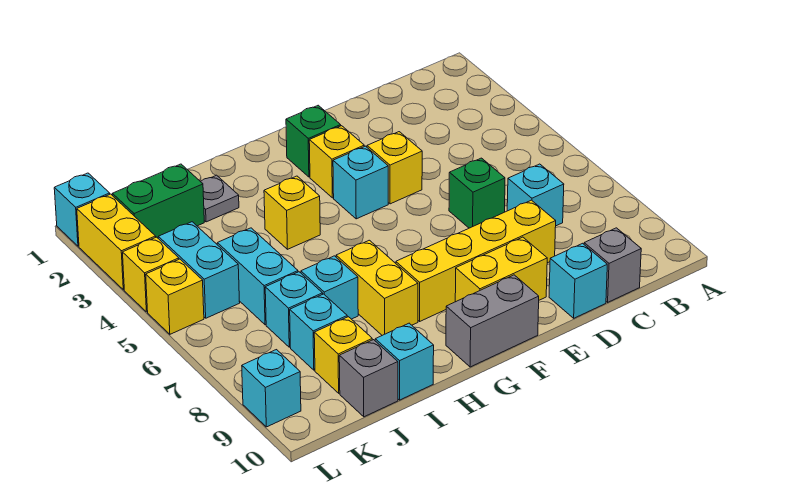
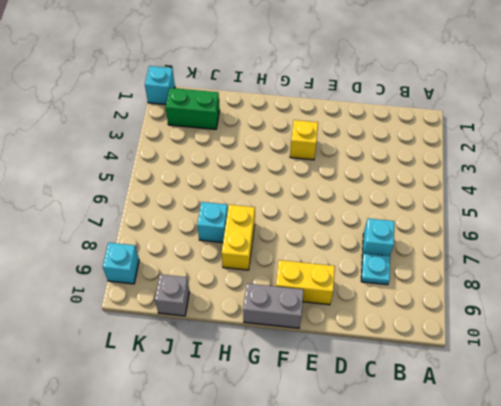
cyan plate C8 level 1 -> none
none -> grey brick C10 level 1
none -> green brick D6 level 1
none -> yellow brick D8:G8 level 1

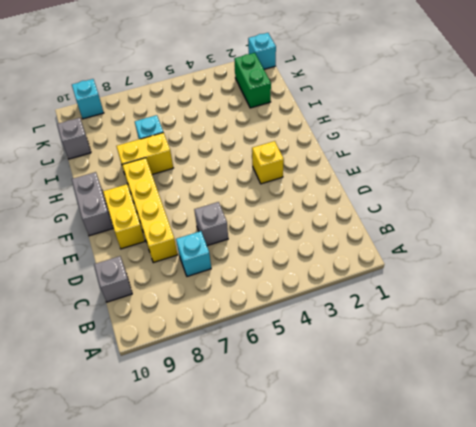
grey brick D6 level 1 -> green brick D6 level 1
none -> cyan brick D10 level 1
none -> yellow brick E4 level 1
none -> green brick F2 level 1

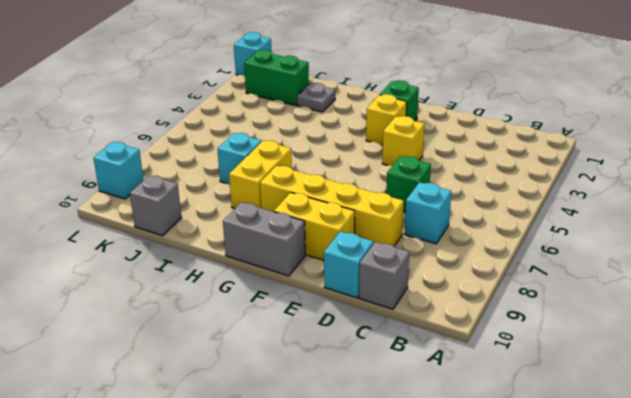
none -> cyan brick F4 level 1
none -> yellow brick H4 level 1
none -> cyan brick I10 level 1

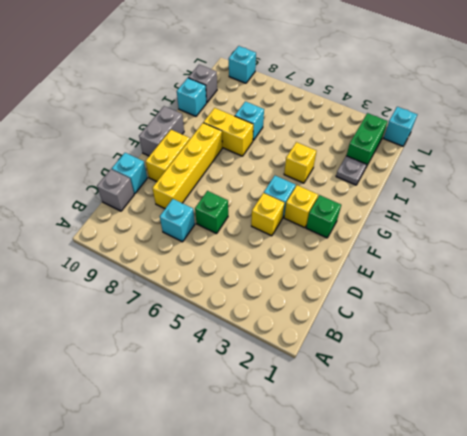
none -> cyan brick J5:J6 level 1
none -> cyan brick J7 level 1
none -> cyan brick J8 level 1

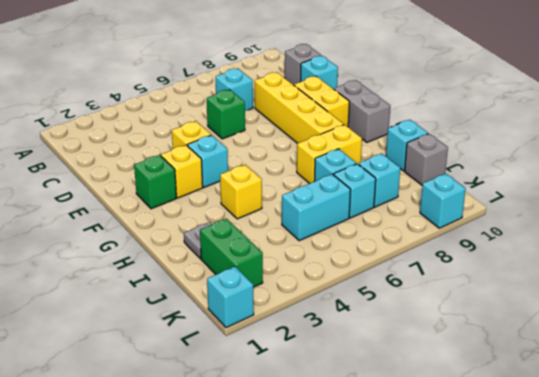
none -> yellow brick J9 level 1
none -> cyan brick K4:K5 level 1
none -> yellow brick L2:L3 level 1

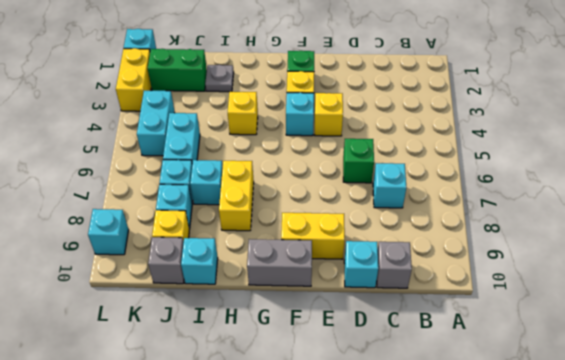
none -> yellow brick D8:G8 level 1
none -> yellow brick L4 level 1
none -> yellow brick L5 level 1

